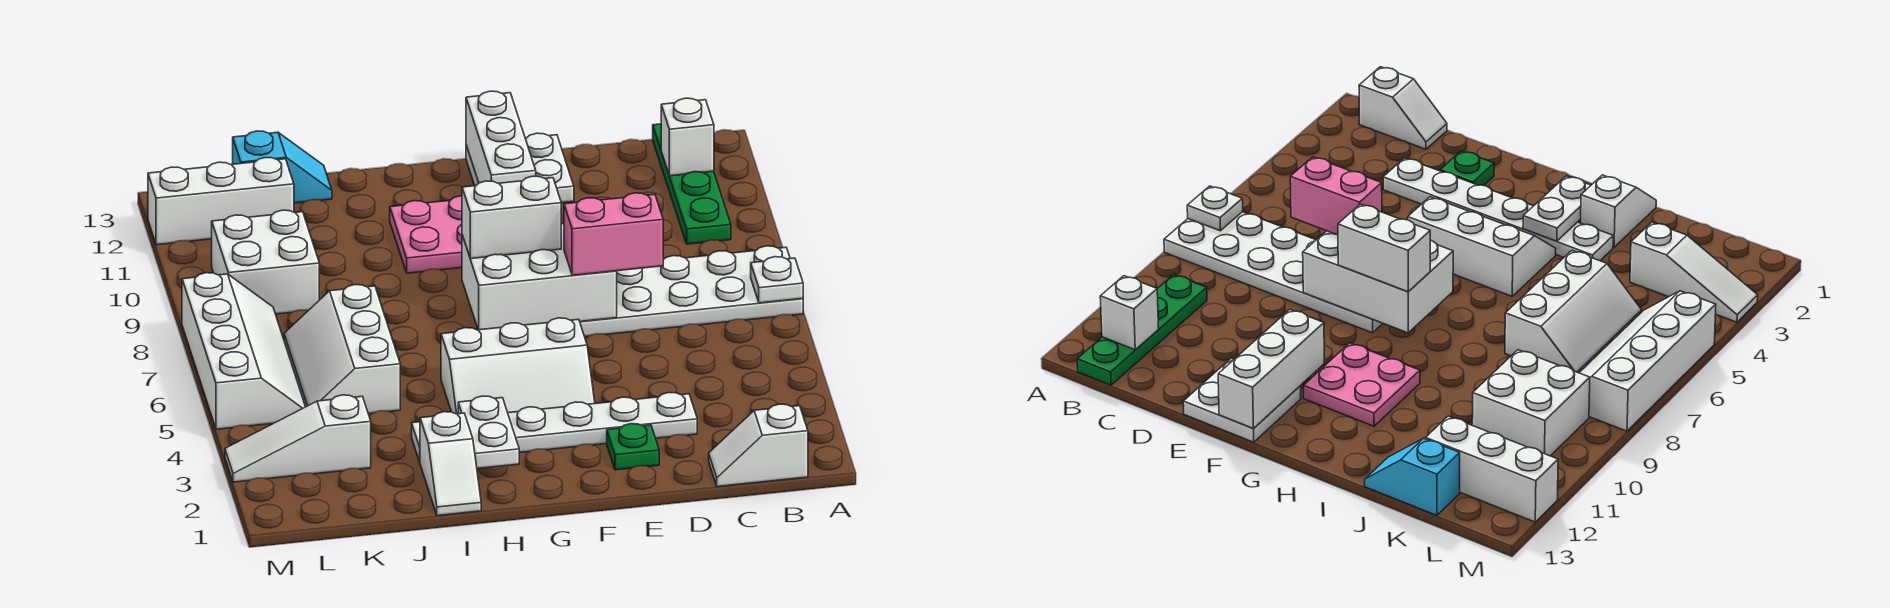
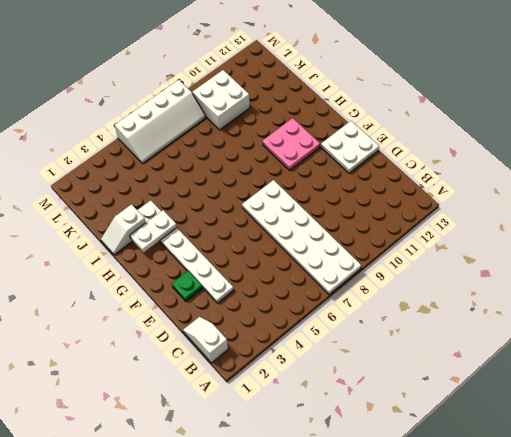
none -> green plate B10:B13 level 1
none -> white slope F4:H5 level 1 top 5
none -> white slope J5:K7 level 1 top J

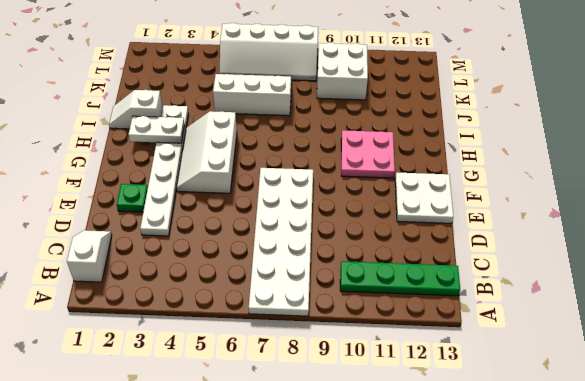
none -> cyan slope J13:K13 level 1 top K
none -> white slope K3:M3 level 1 top K
none -> white brick K12:M12 level 1

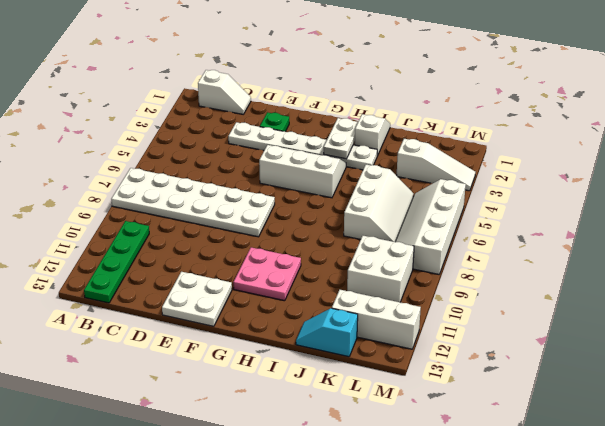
none -> white plate A7 level 2
none -> white brick B12 level 2
none -> white brick E7:G8 level 2

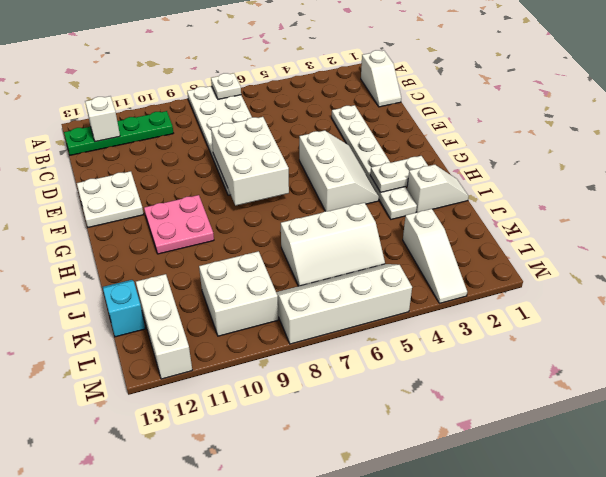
none -> green plate E2 level 1
none -> white brick F11:F13 level 2
none -> pink brick D7:E7 level 3

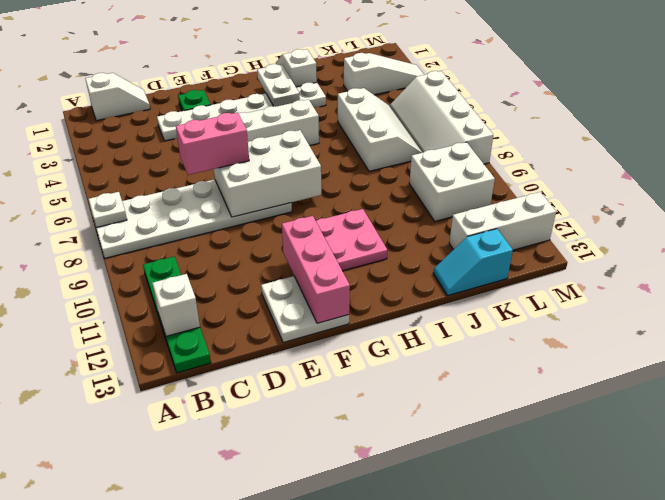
pink brick F11:F13 level 2 -> white brick F11:F13 level 2
none -> white brick F8:G8 level 3

